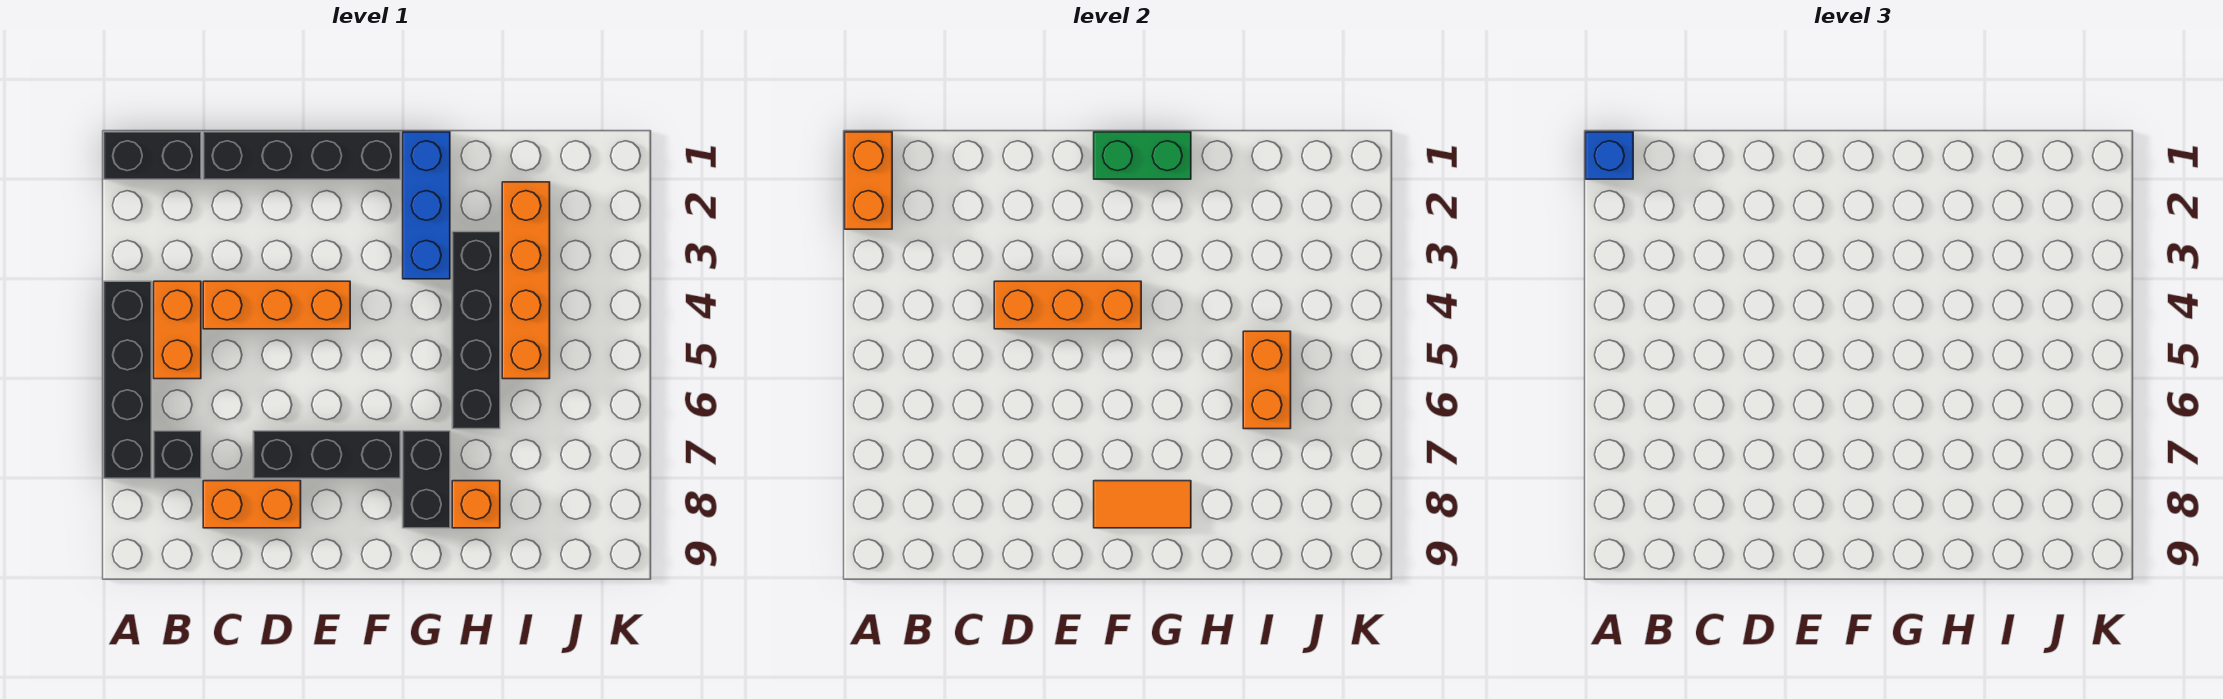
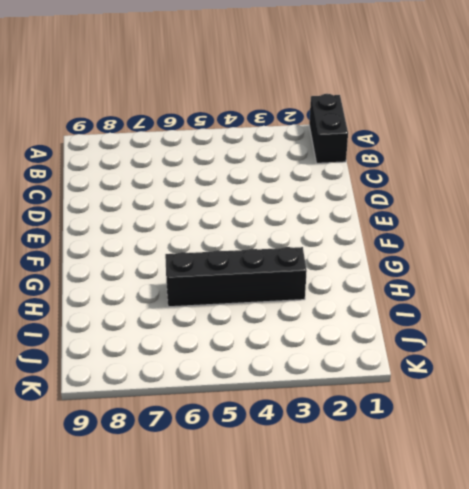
none -> black brick A4:A7 level 1
none -> orange brick B4:B5 level 1
none -> black brick B7 level 1

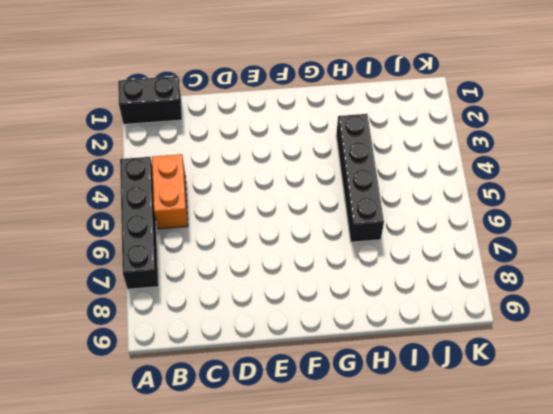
none -> black brick B7 level 1
none -> black brick C1:F1 level 1
none -> orange brick C4:E4 level 1

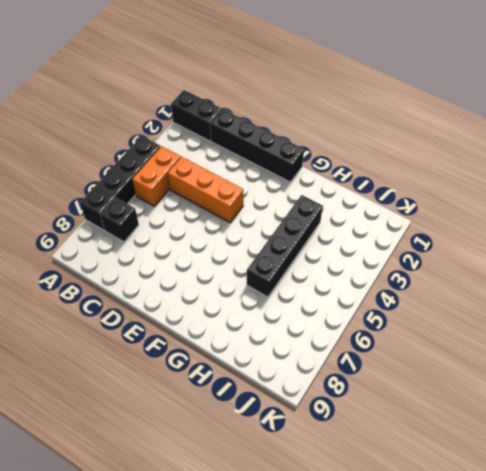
none -> orange brick C8:D8 level 1
none -> black brick D7:F7 level 1
none -> blue brick G1:G3 level 1

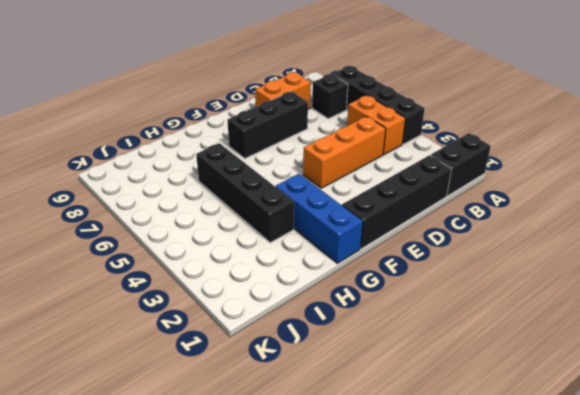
none -> black brick G7:G8 level 1
none -> orange brick H8 level 1
none -> orange brick I2:I5 level 1

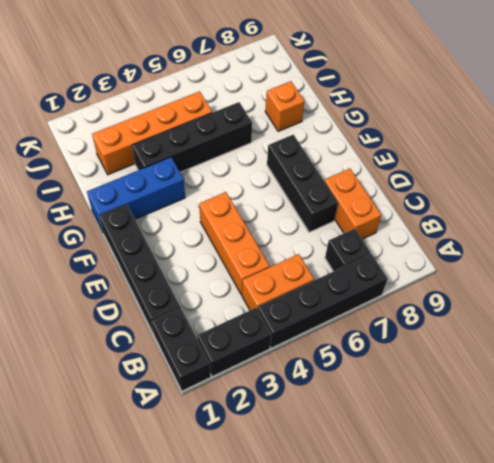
black brick A2:A3 level 1 -> black brick G7:G8 level 1
none -> orange brick A1:A2 level 2
none -> orange brick D4:F4 level 2
none -> green brick F1:G1 level 2

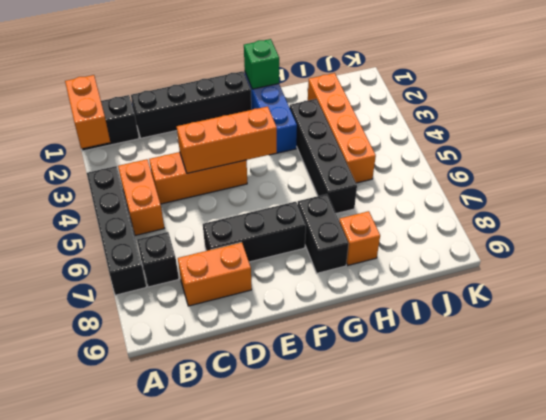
green brick G1 level 2 -> green brick F1:G1 level 2
none -> orange tile F8:G8 level 2
none -> orange brick I5:I6 level 2
none -> blue brick A1 level 3

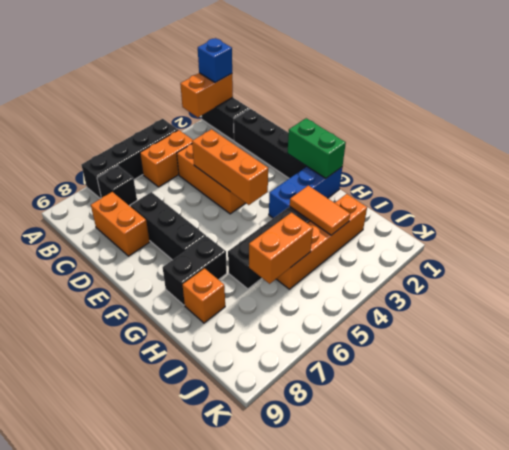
orange tile H3:I3 level 2 -> orange tile F8:G8 level 2

